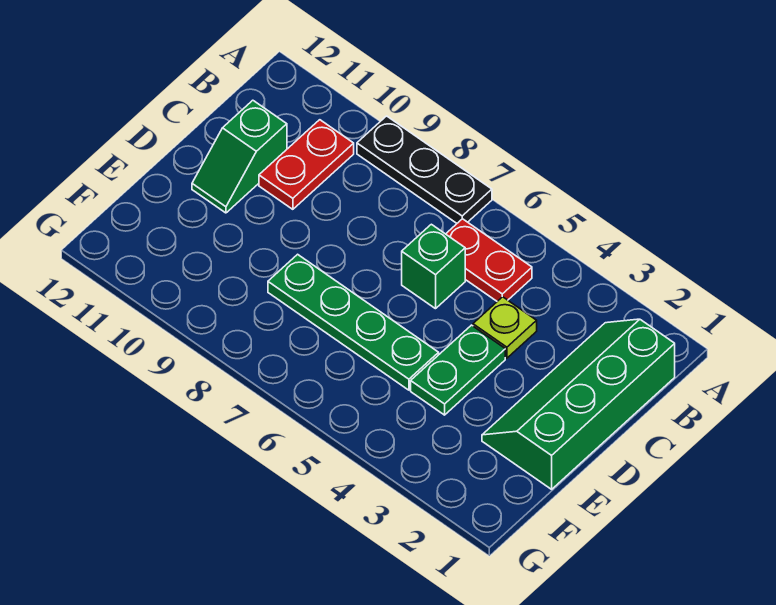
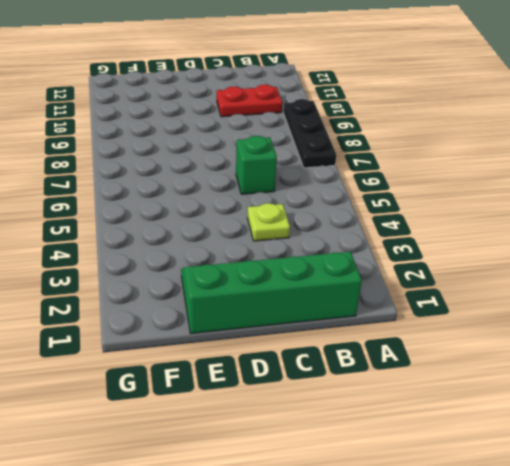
none -> red plate B5:B6 level 1
none -> green slope C11:D11 level 1 top C

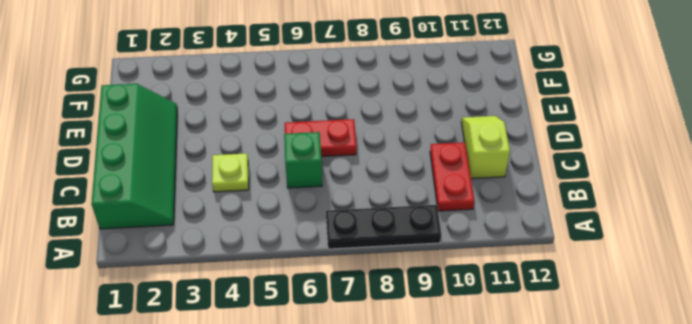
lime slope C11:D11 level 1 top C -> green slope C11:D11 level 1 top C
red plate D6:D7 level 1 -> red plate B5:B6 level 1
none -> green plate D4:E4 level 1
none -> green plate E5:E8 level 1

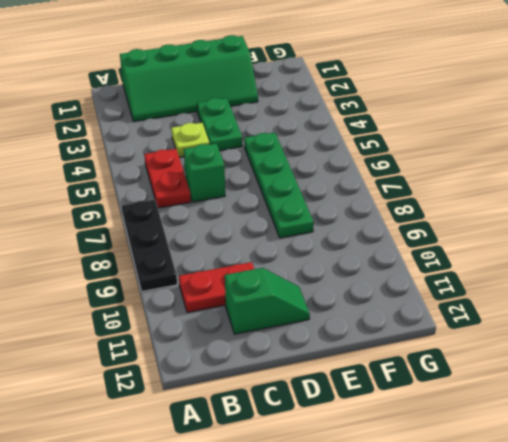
green plate D3:D4 level 1 -> green plate D4:E4 level 1

